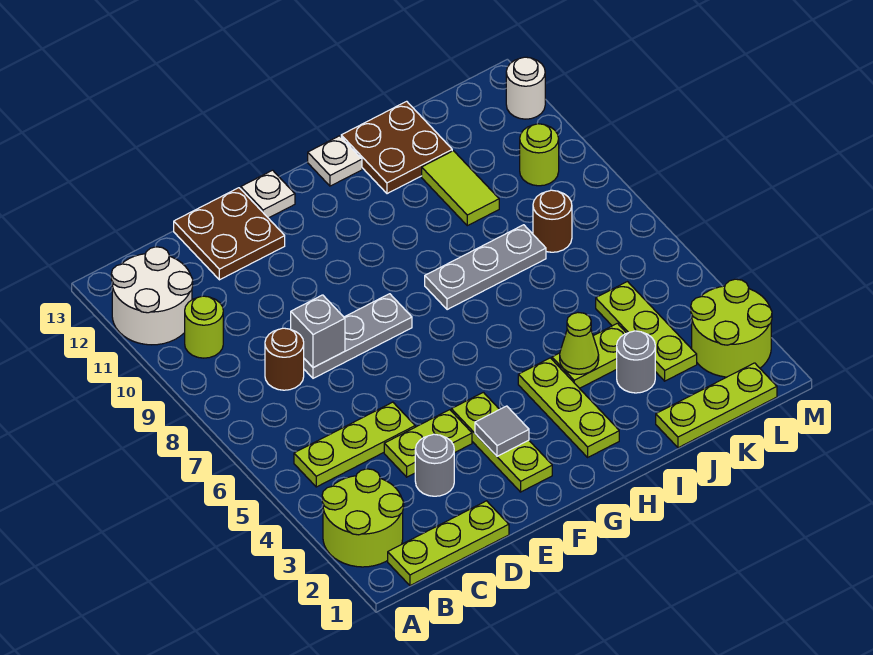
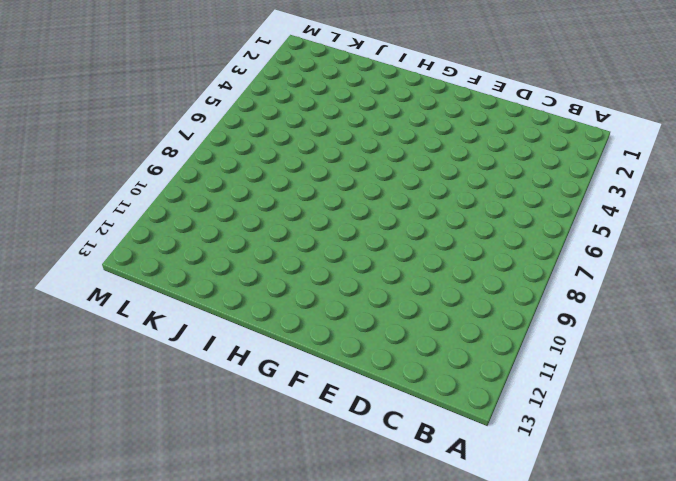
none -> lime round brick A2:B3 level 1
none -> white round brick A11:B12 level 1
none -> lime plate B1:D1 level 1

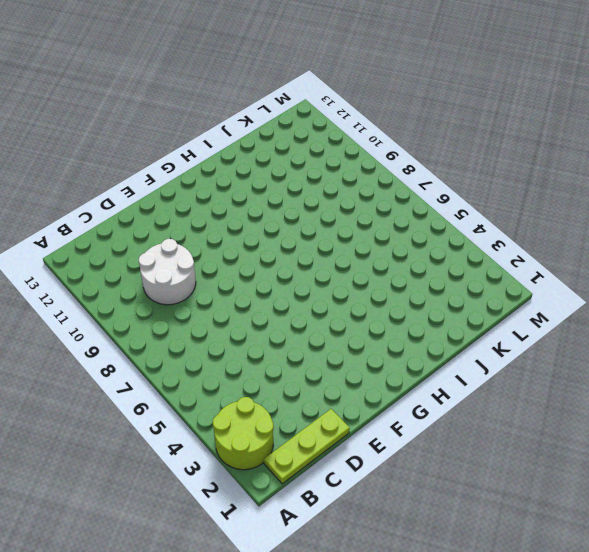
white round brick C9:D10 level 1 -> white round brick A11:B12 level 1
none -> lime plate B5:D5 level 1
none -> lime round brick B10 level 1
none -> brown round brick C8 level 1

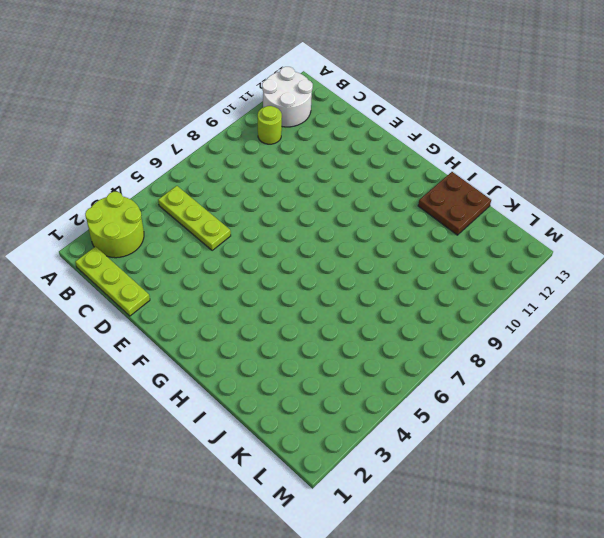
none -> brown round brick C8 level 1
none -> grey round brick D3 level 1
none -> lime plate D4:E4 level 1

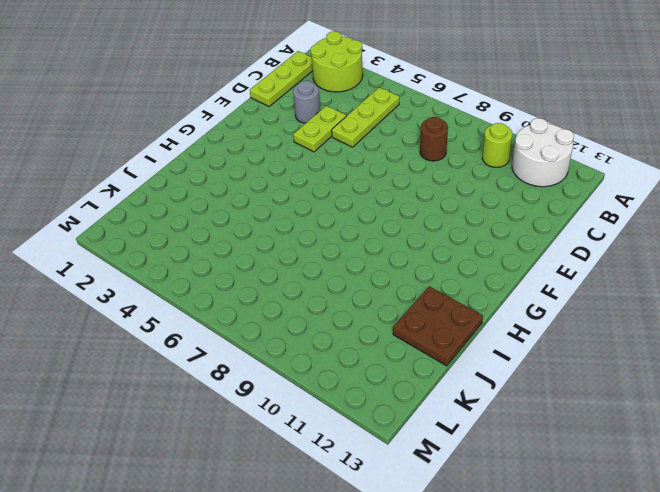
none -> grey plate D8:F8 level 1
none -> brown plate D12:E13 level 1
none -> lime plate F2:F4 level 1

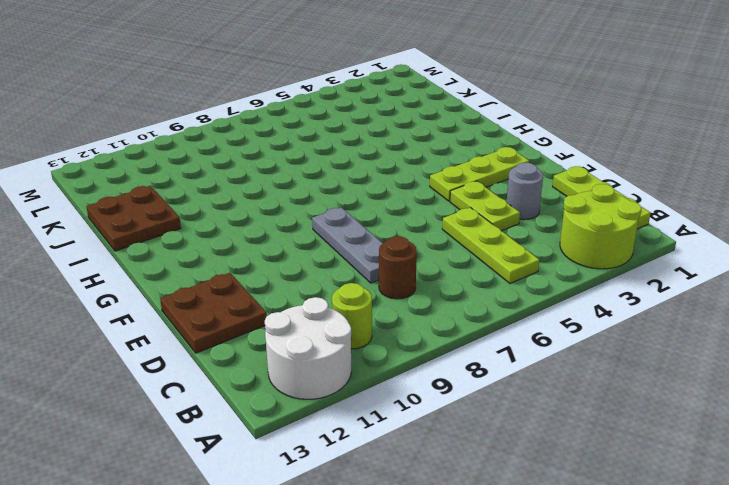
none -> white plate F13 level 1
none -> lime plate H2:H4 level 1
none -> grey plate H8:J8 level 1

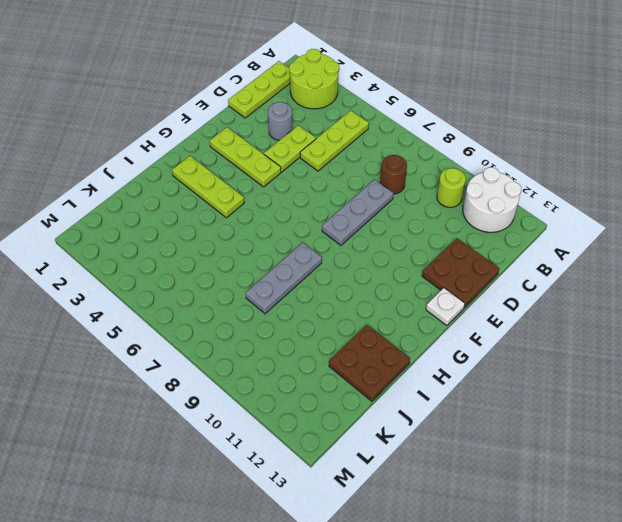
none -> white plate H13 level 1
none -> lime plate I4:J4 level 1
none -> lime plate J1:L1 level 1

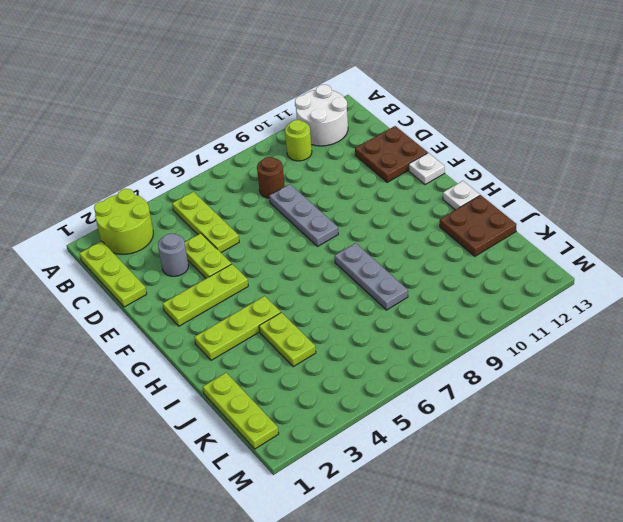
none -> grey round brick J3 level 1
none -> lime tile J10:J11 level 1
none -> lime plate K3:K5 level 1

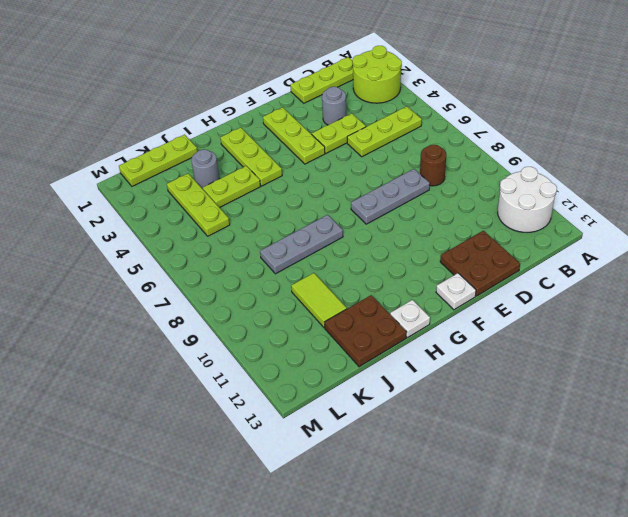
none -> lime round brick B10 level 1
none -> brown round brick K8 level 1
none -> lime round brick L2:M3 level 1

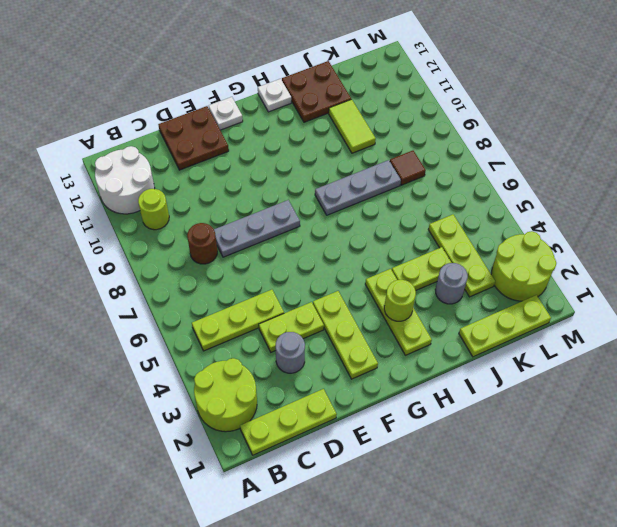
lime round brick H3 level 2 -> lime round brick L10 level 1
brown tile K8 level 1 -> brown round brick K8 level 1
none -> white round brick M12 level 1
none -> grey brick D8 level 2
none -> grey tile F3 level 2

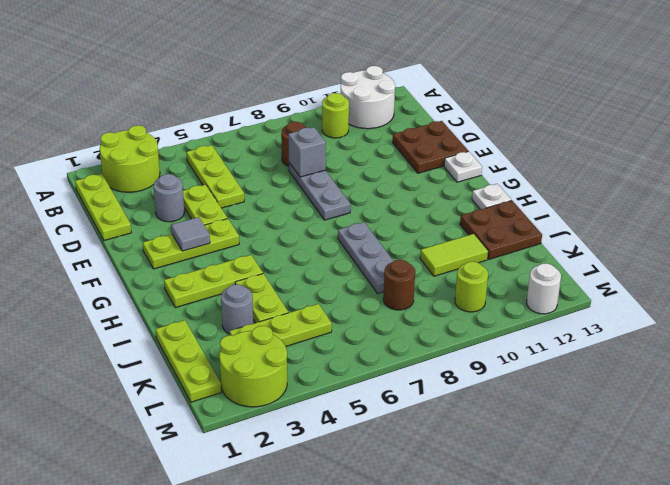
none -> lime cone I4 level 2

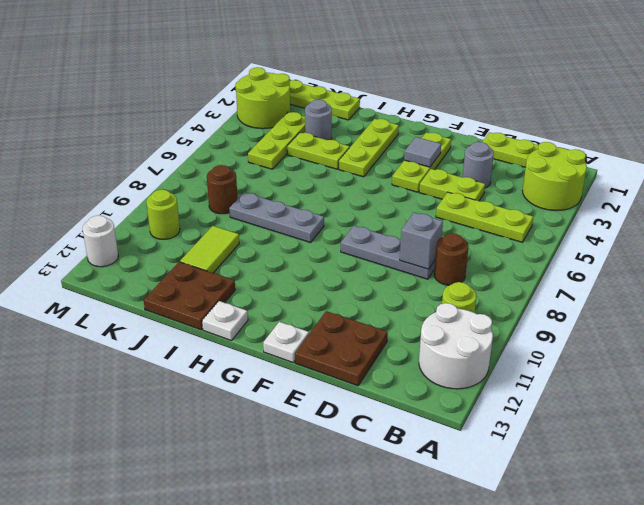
none -> lime cone I4 level 2

